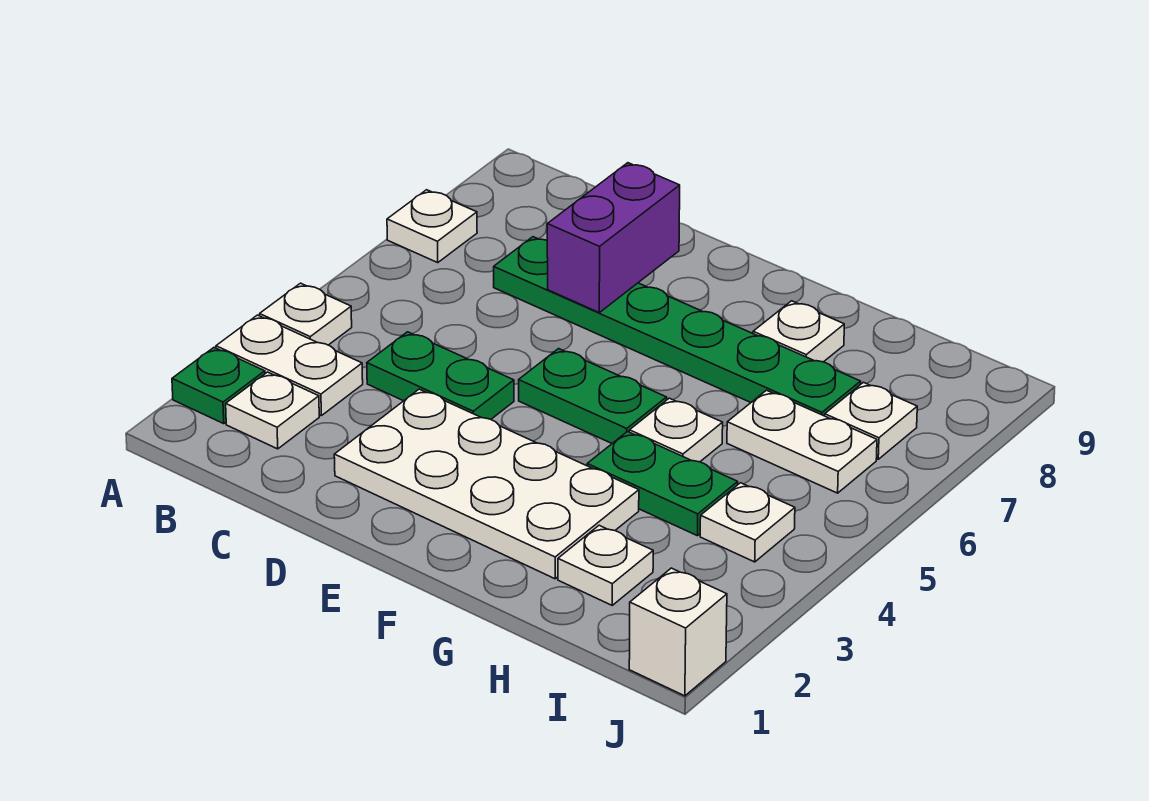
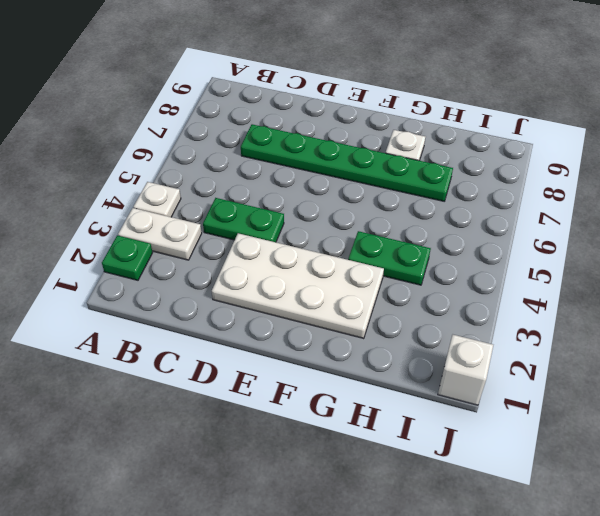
none -> white plate A7 level 1
none -> white plate B2 level 1
none -> green plate E5:F5 level 1

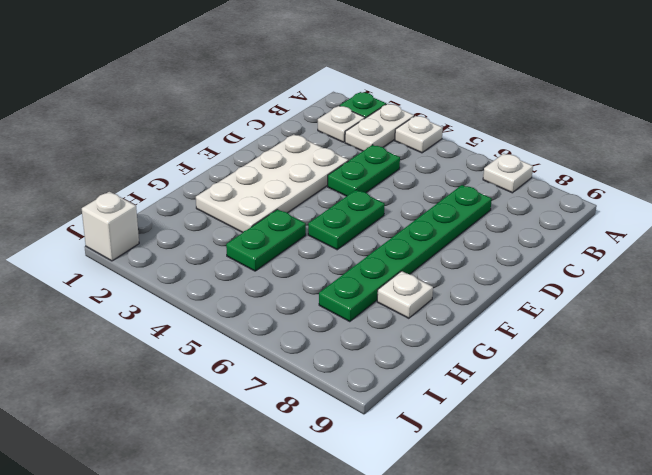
none -> white plate G5 level 1
none -> white plate H2 level 1
none -> white plate H6:I6 level 1

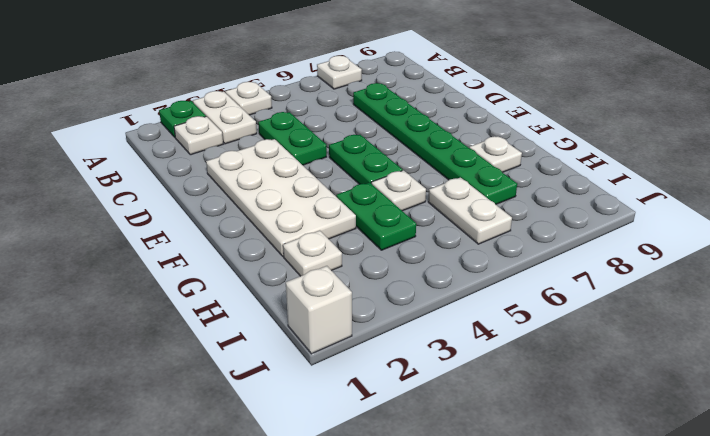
none -> white plate I4 level 1
none -> white plate I7 level 1
none -> purple brick D7:D8 level 2

